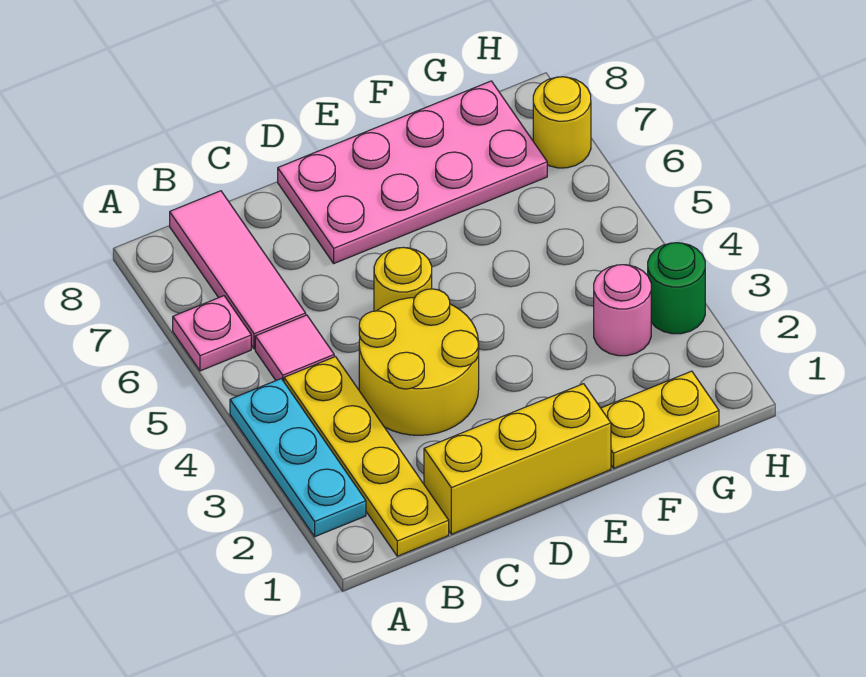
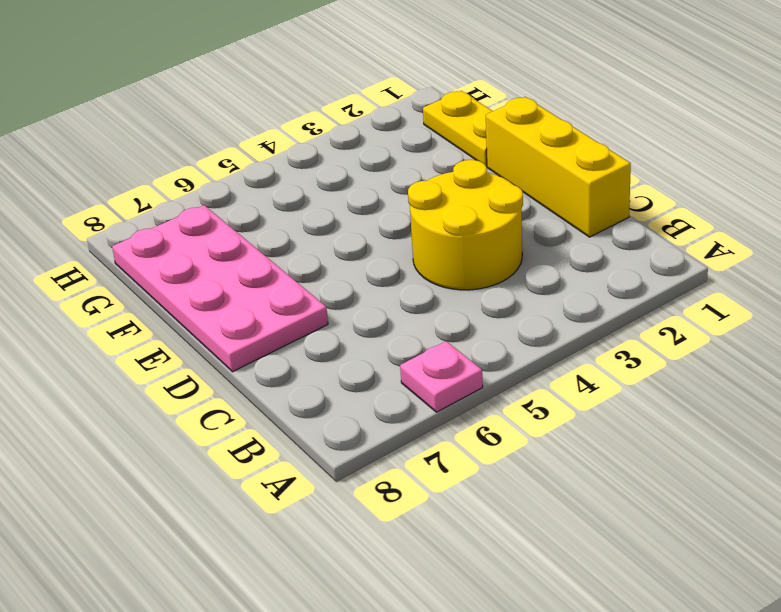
none -> cyan plate A2:A4 level 1
none -> yellow plate B1:B4 level 1
none -> pink tile B5 level 1

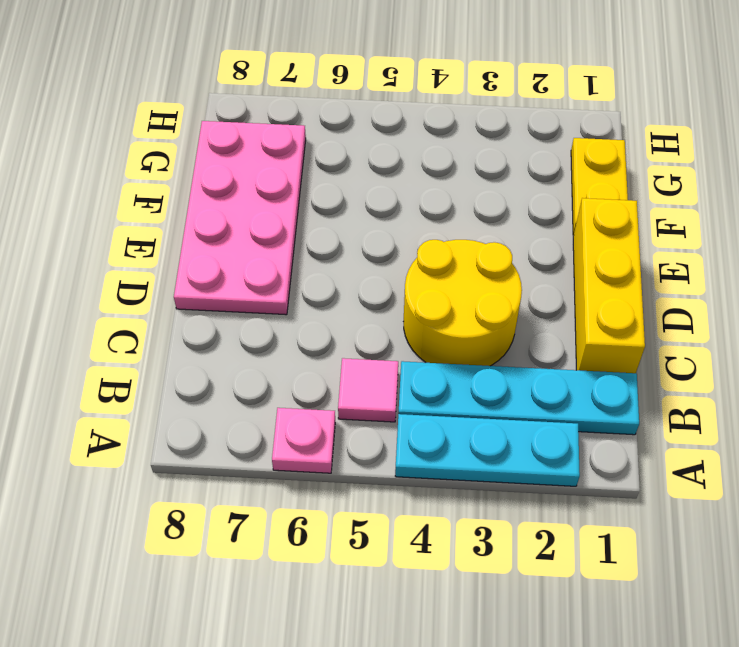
cyan plate B1:B4 level 1 -> yellow plate B1:B4 level 1
none -> pink tile B6:B8 level 1
none -> yellow round brick D5 level 1
none -> pink round brick G3 level 1

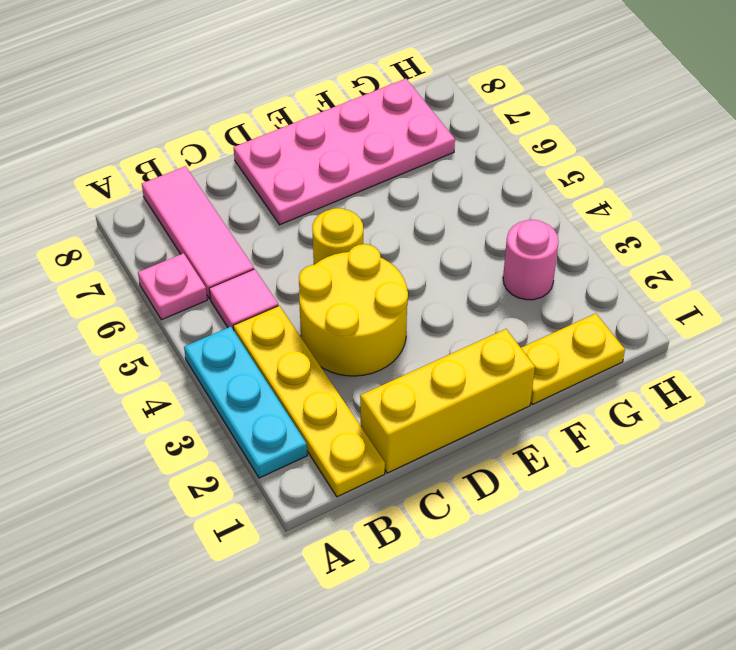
none -> green round brick H3 level 1
none -> yellow round brick H7 level 1

